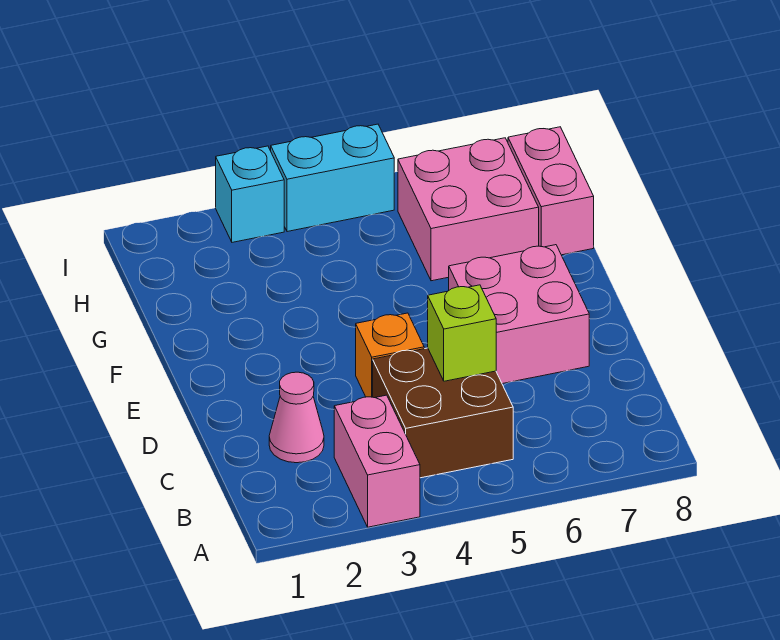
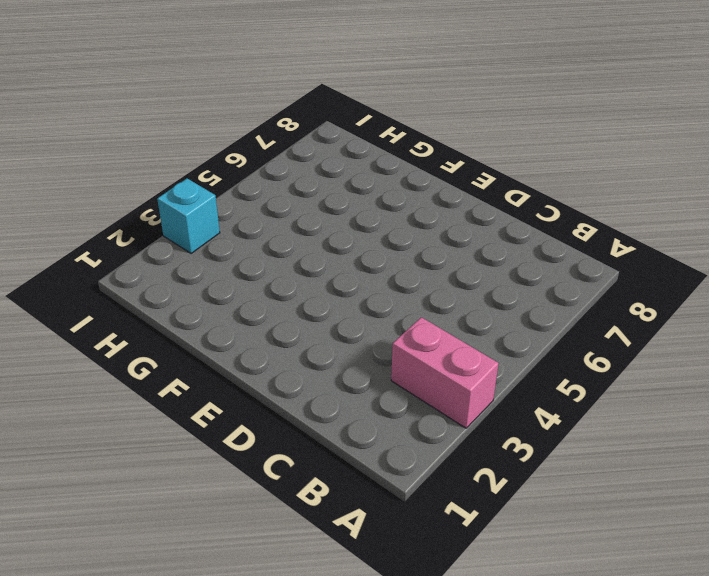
none -> brown brick B4:C5 level 1
none -> pink cone C2 level 1

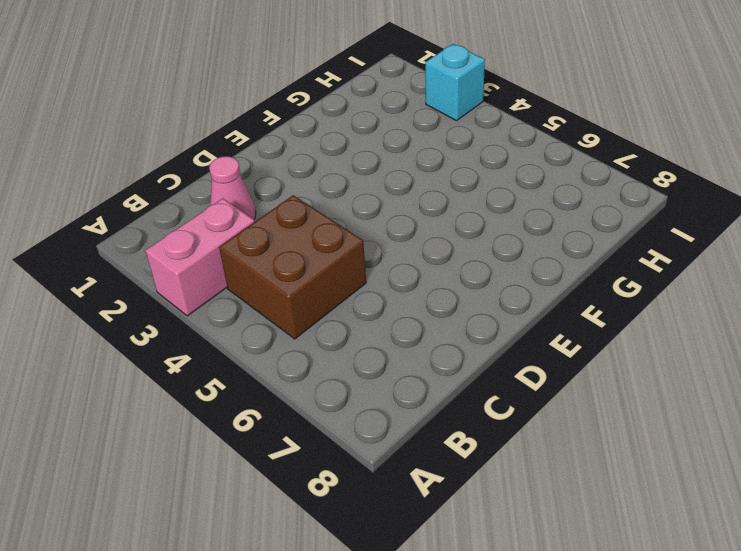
none -> orange brick D4 level 1
none -> pink brick D6:E7 level 1

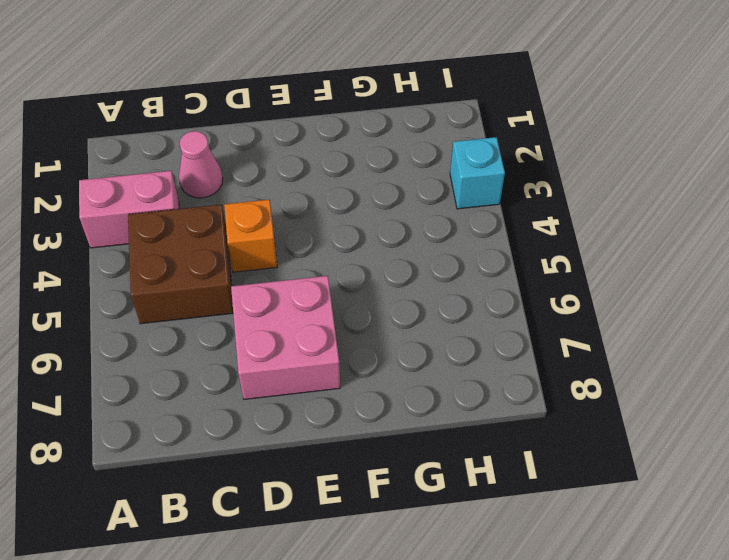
none -> pink brick G6:H7 level 1
none -> pink brick G8:H8 level 1

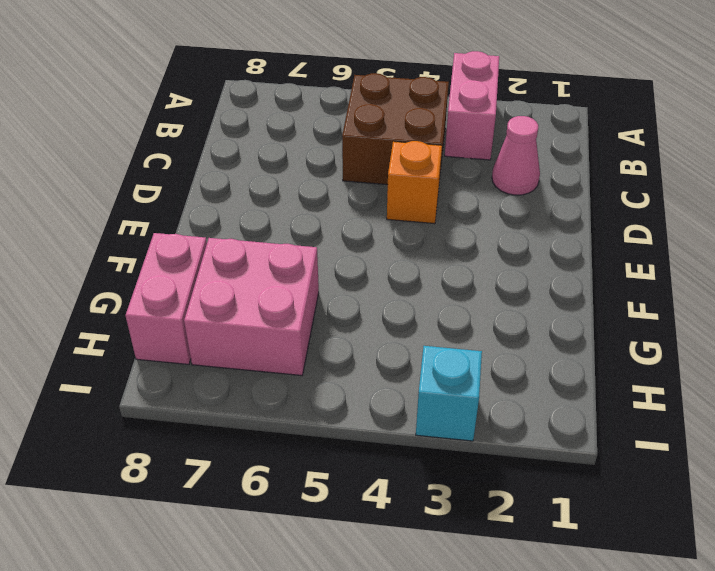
none -> pink brick D6:E7 level 1
none -> cyan brick I4:I5 level 1

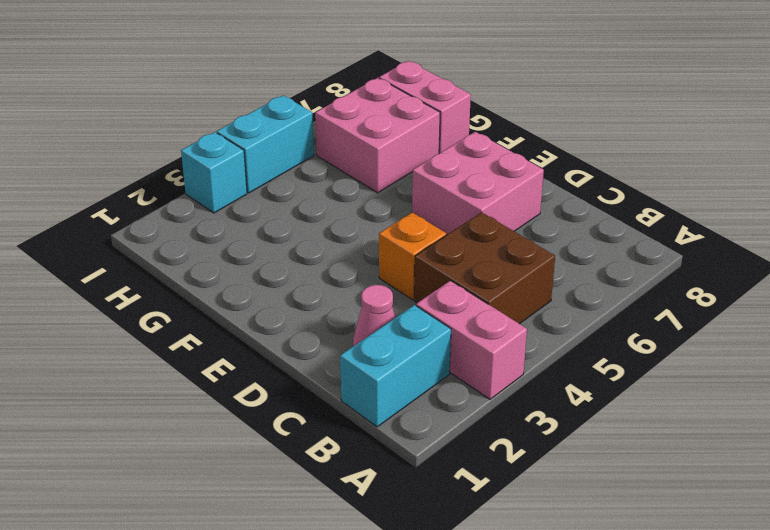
cyan brick B1:B2 level 1 -> none
none -> lime brick C5 level 2

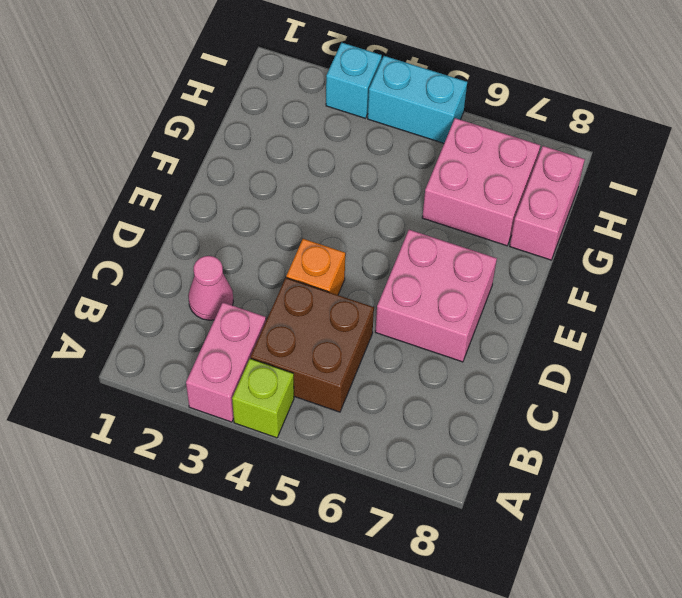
lime brick A4 level 1 -> lime brick C5 level 2

